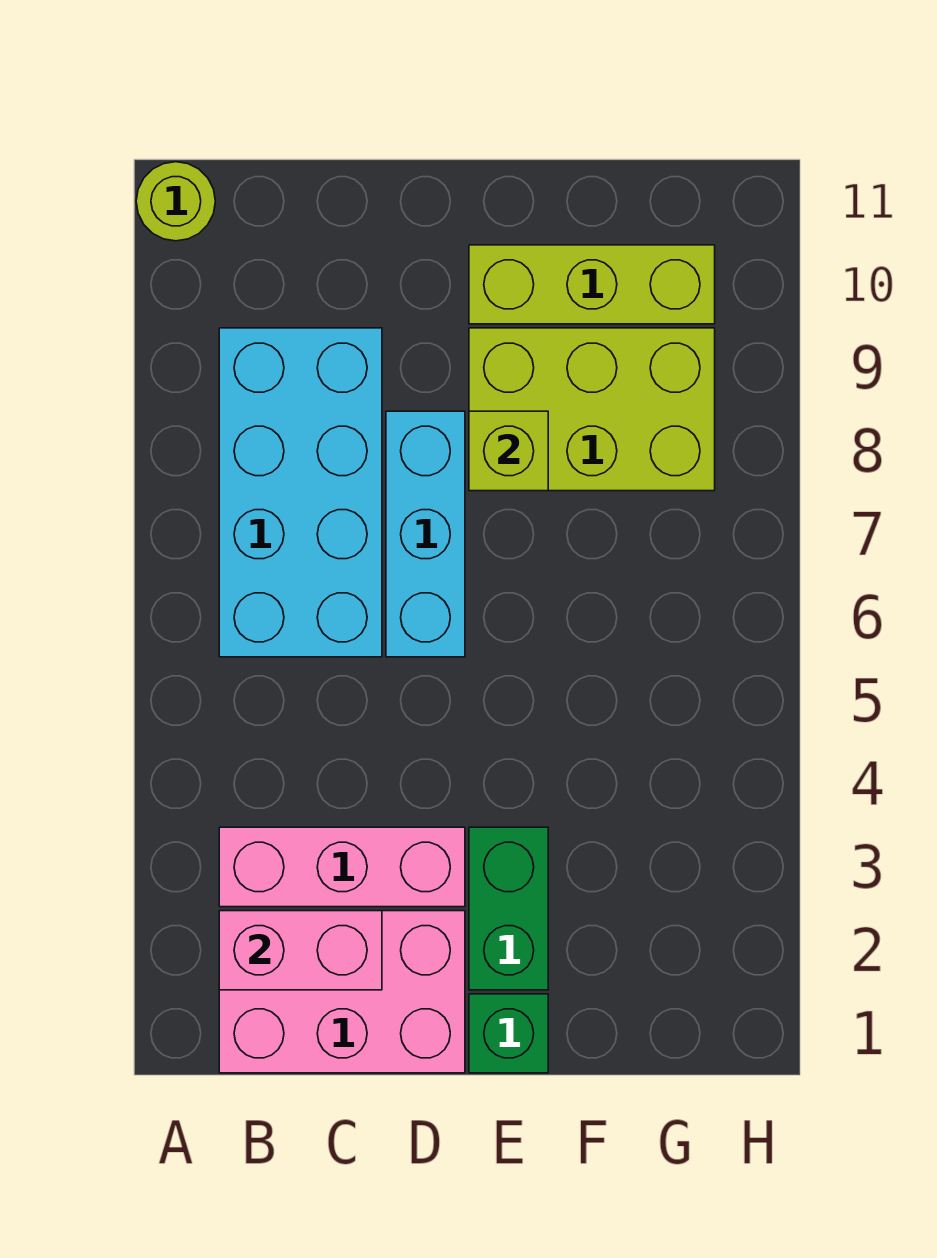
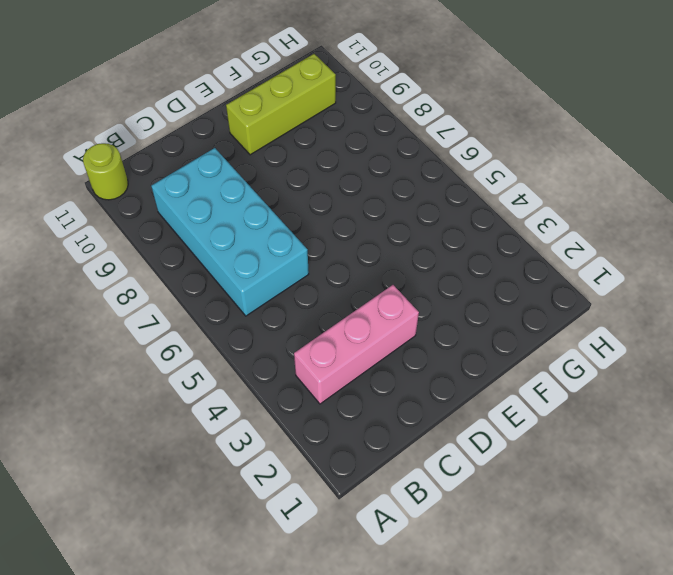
none -> pink brick B1:D2 level 1
none -> cyan brick D6:D8 level 1

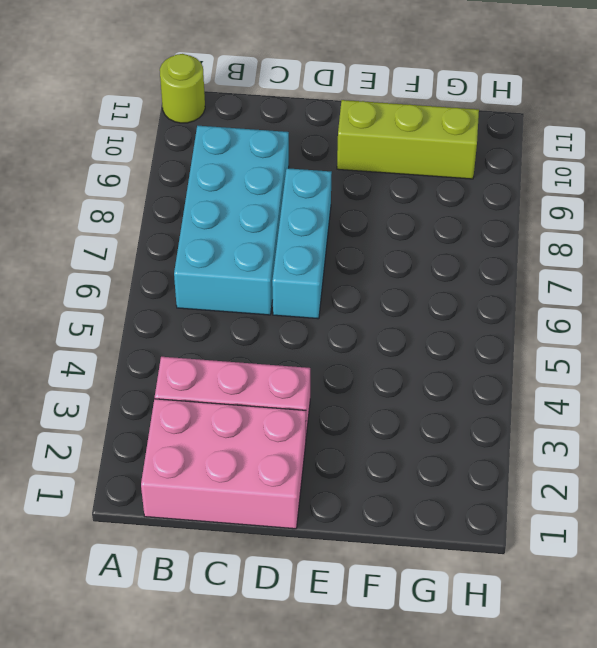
none -> green brick E1 level 1
none -> green brick E2:E3 level 1

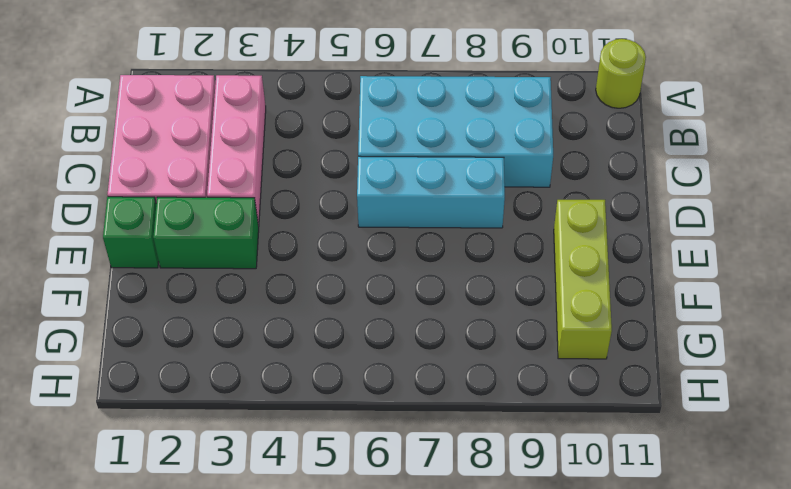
none -> lime brick E8:G9 level 1
none -> pink brick B2:C2 level 2

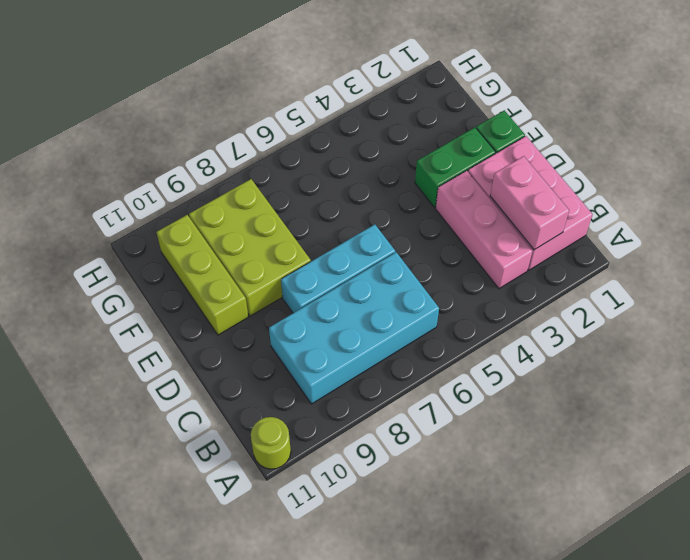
none -> lime brick E8 level 2

